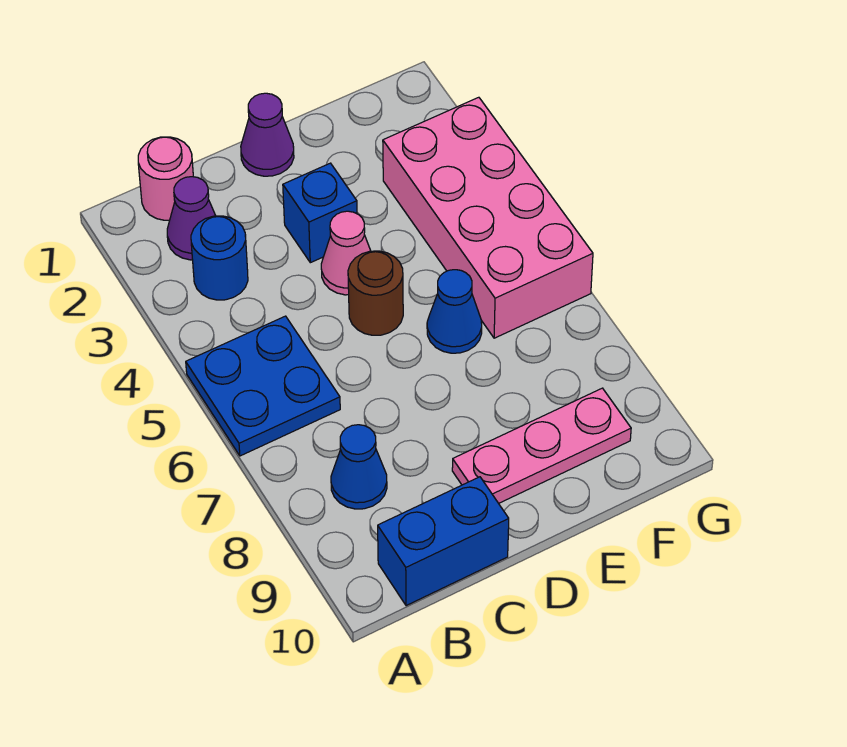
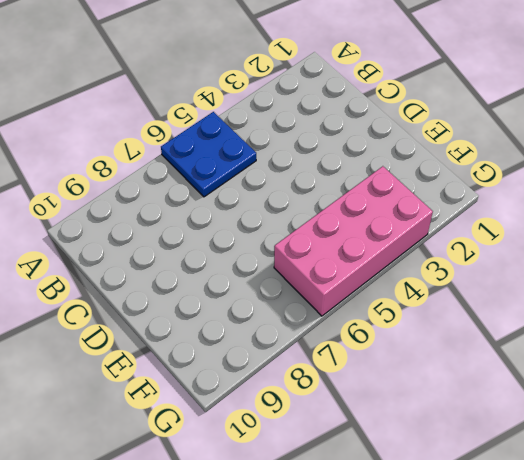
none -> pink round brick B1 level 1
none -> purple cone B2 level 1
none -> blue round brick B3 level 1

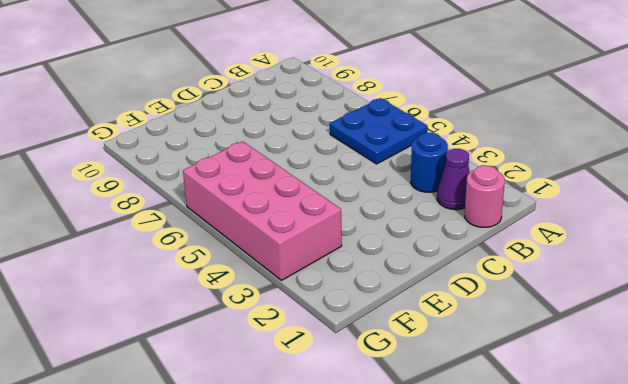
none -> blue cone B8 level 1
none -> blue brick B10:C10 level 1
none -> purple cone D1 level 1

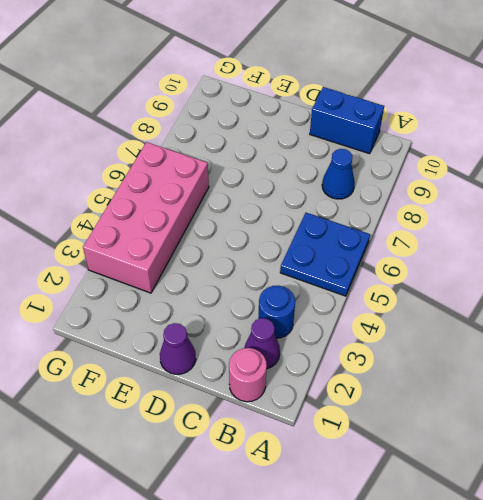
none -> blue brick D3 level 1
none -> pink cone D4 level 1
none -> brown round brick D5 level 1

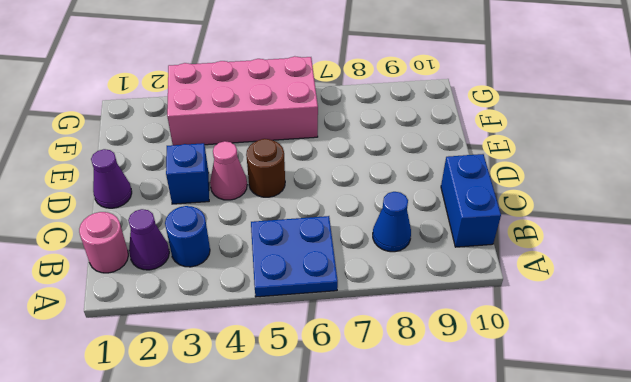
none -> pink plate D9:F9 level 1
none -> blue cone E6 level 1

